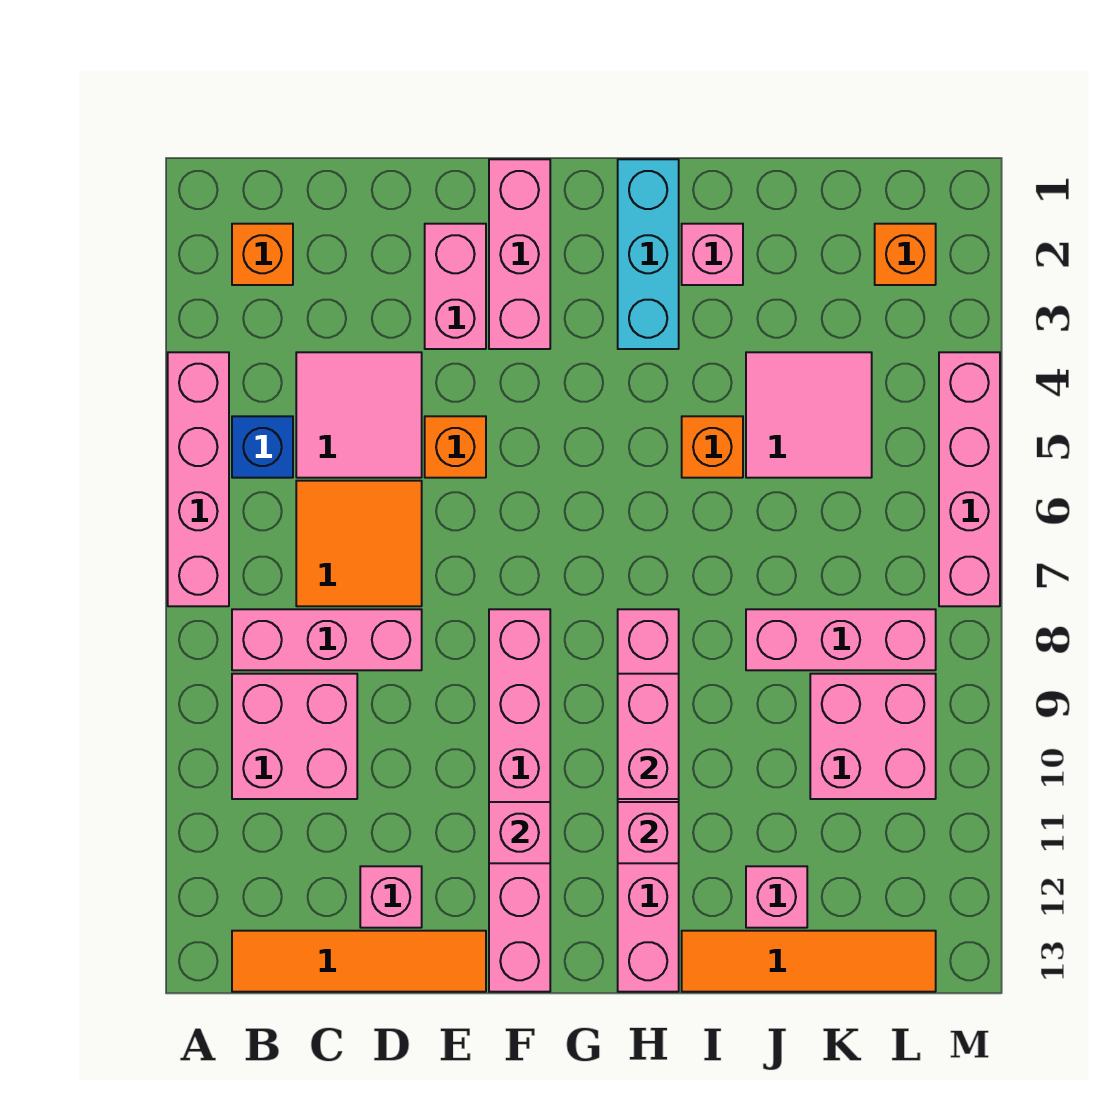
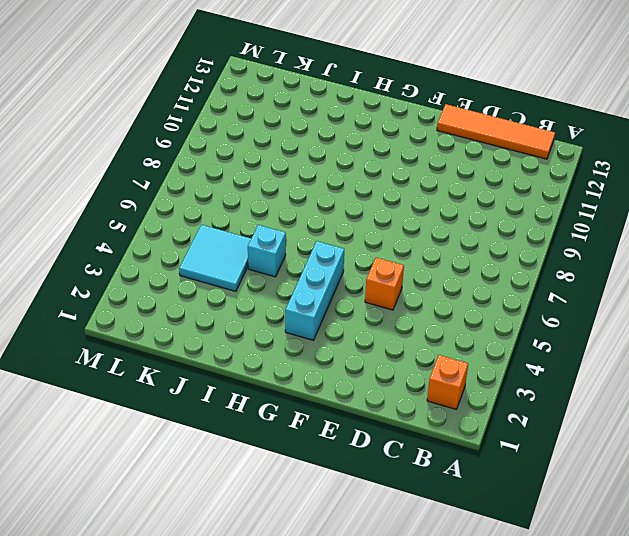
cyan brick G3:G5 level 1 -> cyan brick H1:H3 level 1
cyan brick I5 level 1 -> orange brick I5 level 1
cyan tile J4:K5 level 1 -> pink tile J4:K5 level 1
none -> pink brick A4:A7 level 1
none -> blue brick B5 level 1
none -> pink brick B8:D8 level 1

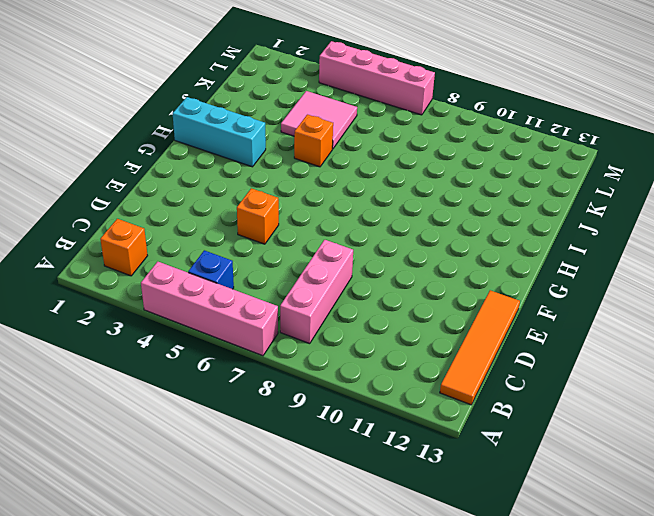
none -> pink brick B9:C10 level 1
none -> pink tile C4:D5 level 1
none -> orange tile C6:D7 level 1

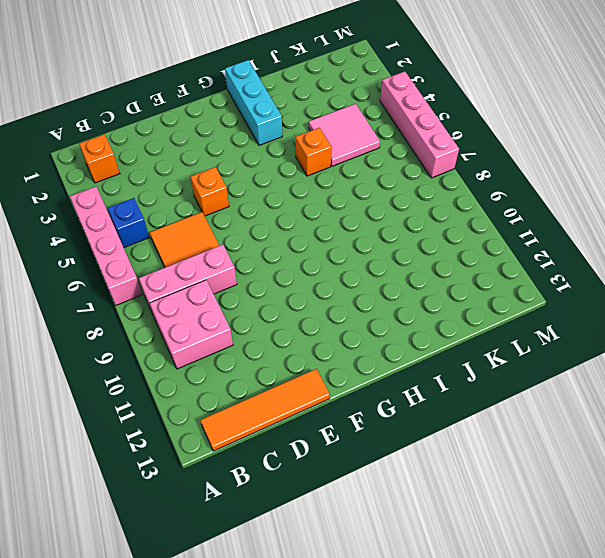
none -> pink tile C4:D5 level 1
none -> pink brick D12 level 1
none -> pink brick E2:E3 level 1

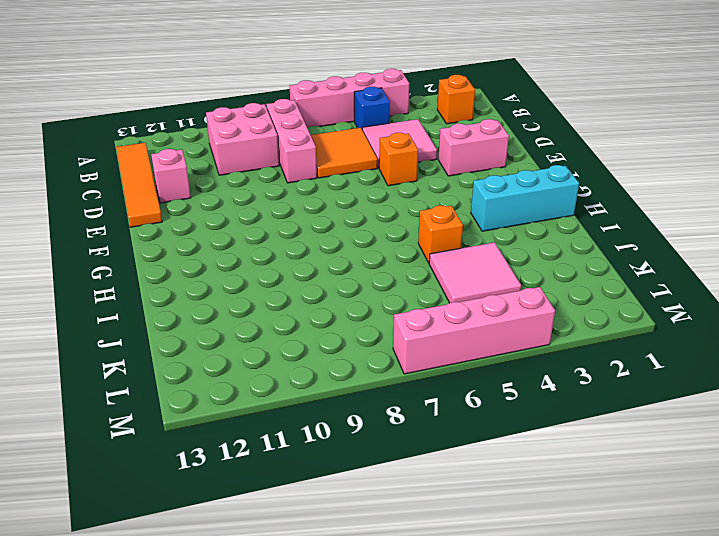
none -> pink brick F1:F3 level 1
none -> pink brick F8:F13 level 1
none -> pink brick H8:H13 level 1

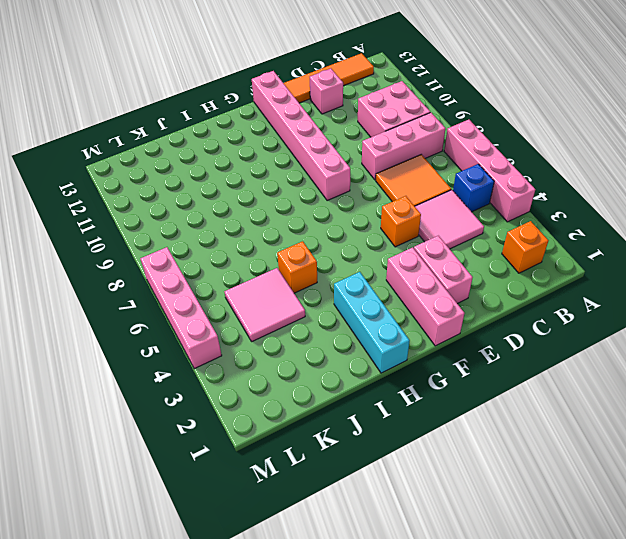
none -> pink brick H8:H13 level 1
none -> pink brick I2 level 1
none -> orange tile I13:L13 level 1

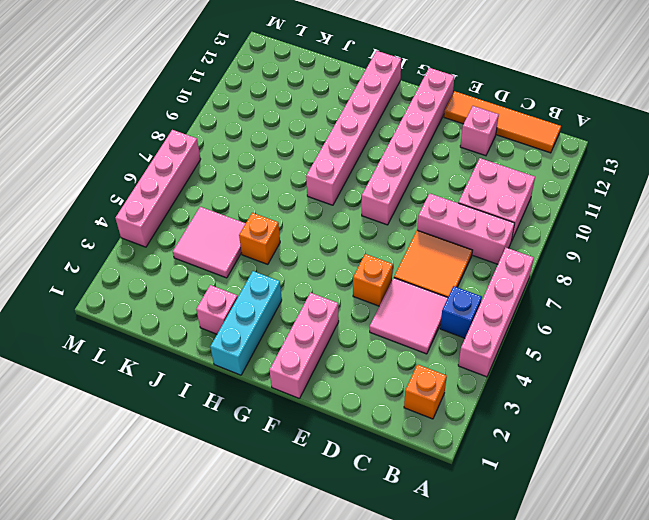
none -> pink brick E2:E3 level 1
none -> orange tile I13:L13 level 1
none -> pink brick J8:L8 level 1

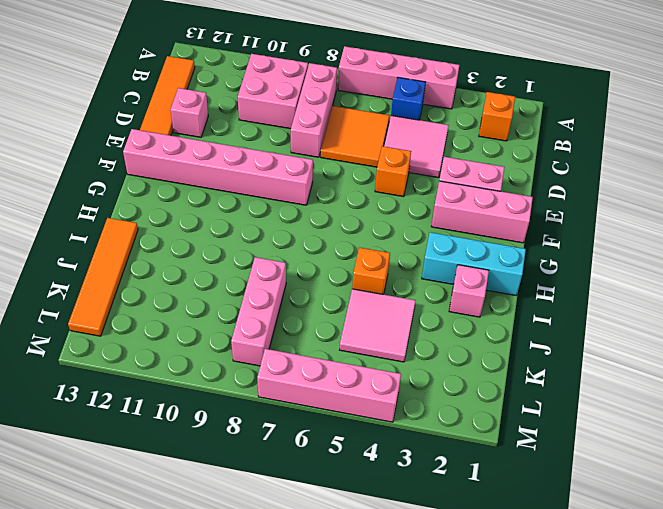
none -> pink brick H8:H13 level 1
none -> pink brick J12 level 1
none -> pink brick K9:L10 level 1

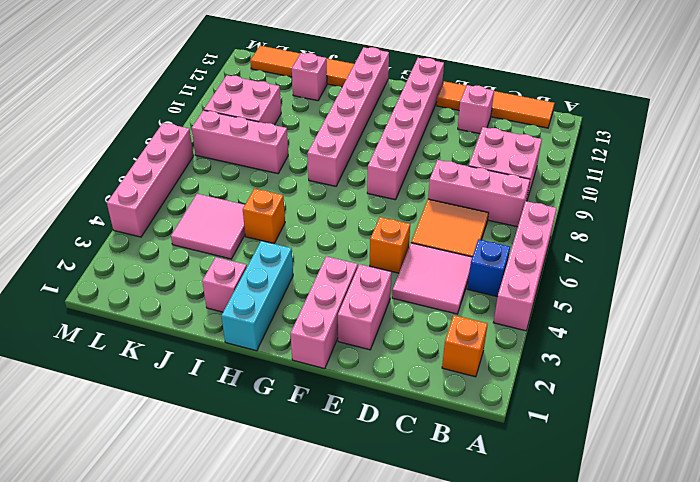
none -> orange brick L2 level 1
none -> pink brick F11 level 2
none -> pink brick H9:H10 level 2

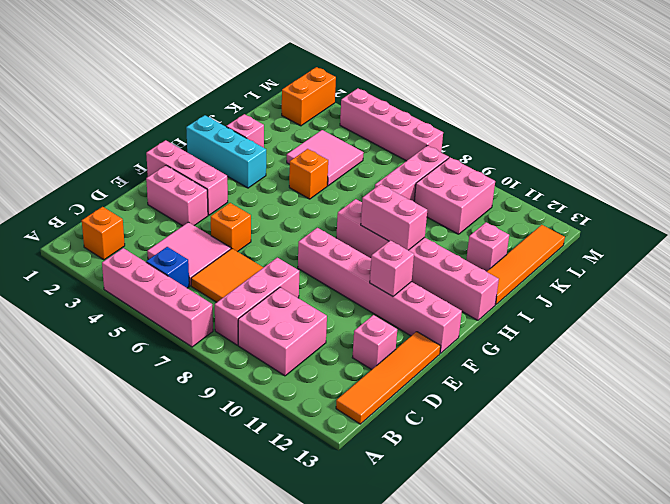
orange brick L2:M2 level 1 -> orange brick L2 level 1
none -> pink brick H11 level 2

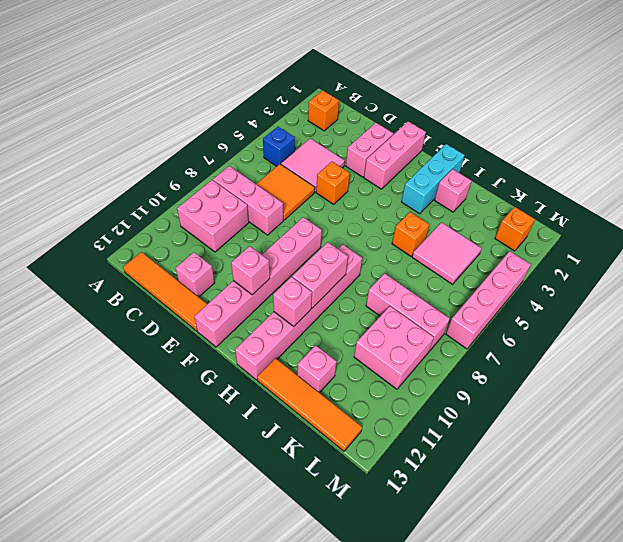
none -> pink brick A4:A7 level 1

